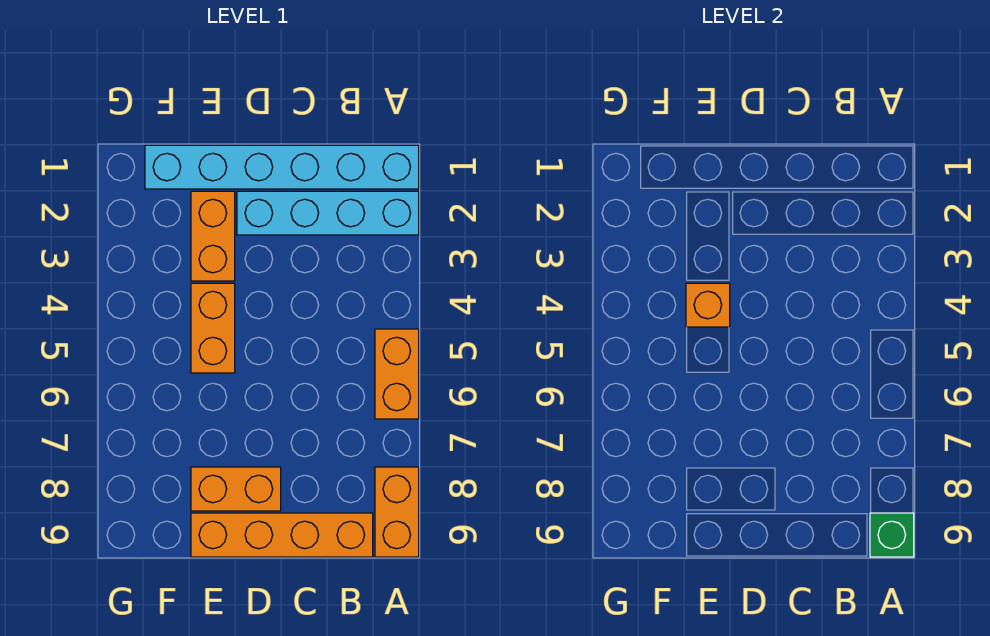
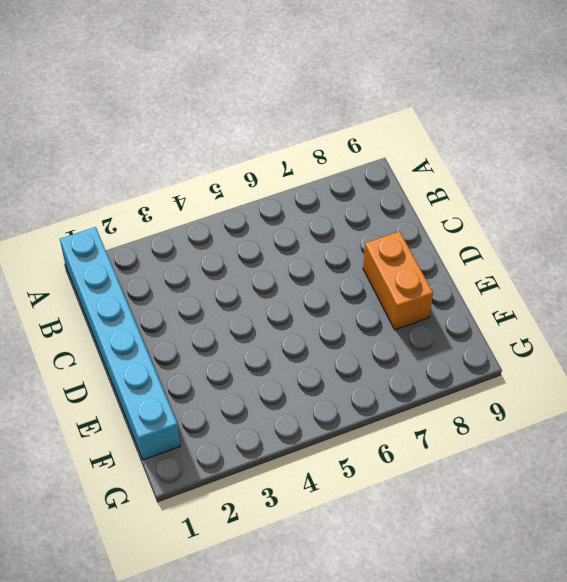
none -> cyan brick A2:D2 level 1
none -> orange brick A5:A6 level 1

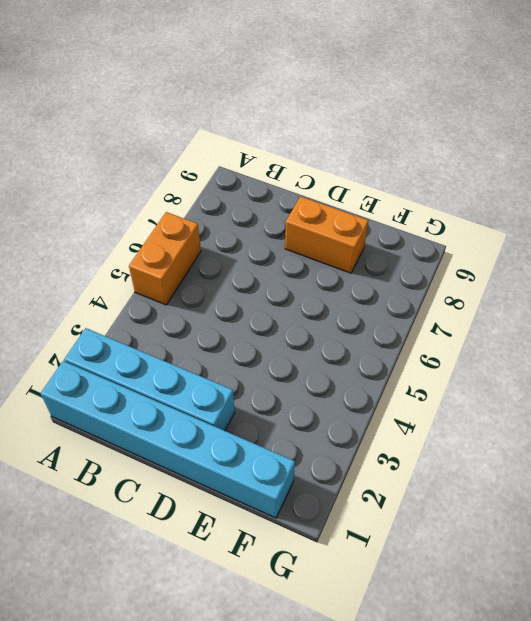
none -> orange brick A8:A9 level 1
none -> orange brick B9:E9 level 1

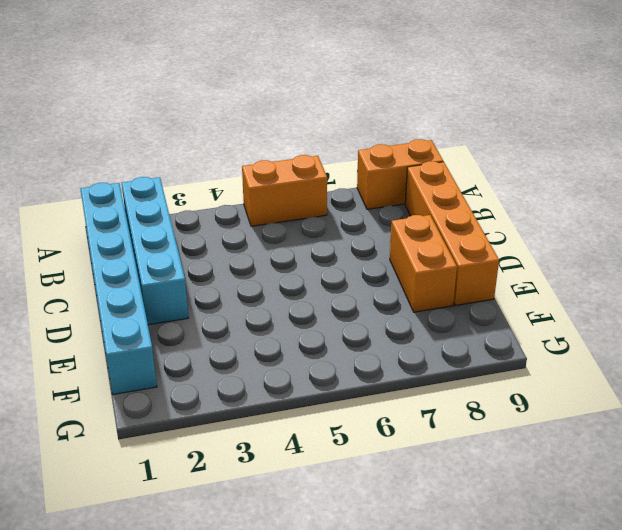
none -> orange brick E2:E3 level 1
none -> orange brick E4:E5 level 1

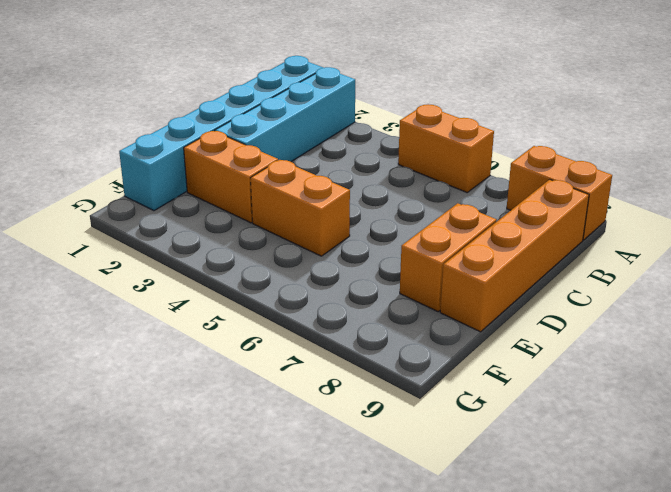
none -> green brick A9 level 2
none -> orange brick E4 level 2

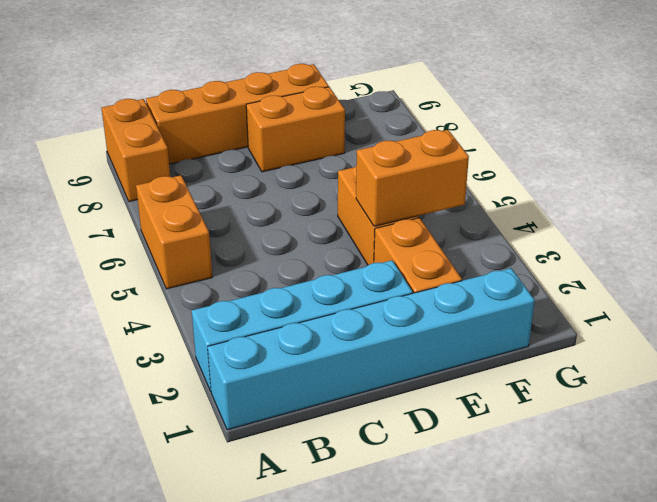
orange brick E4:F4 level 2 -> orange brick E4 level 2
none -> green brick A9 level 2

